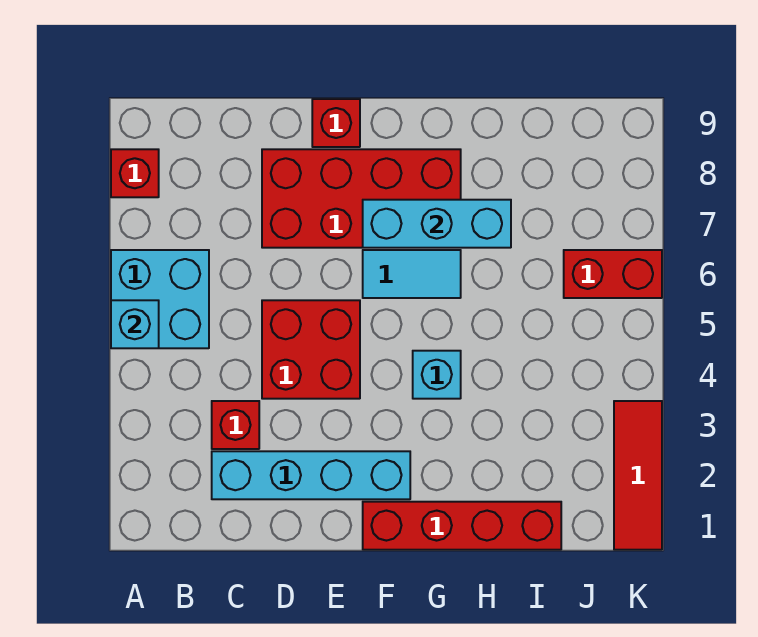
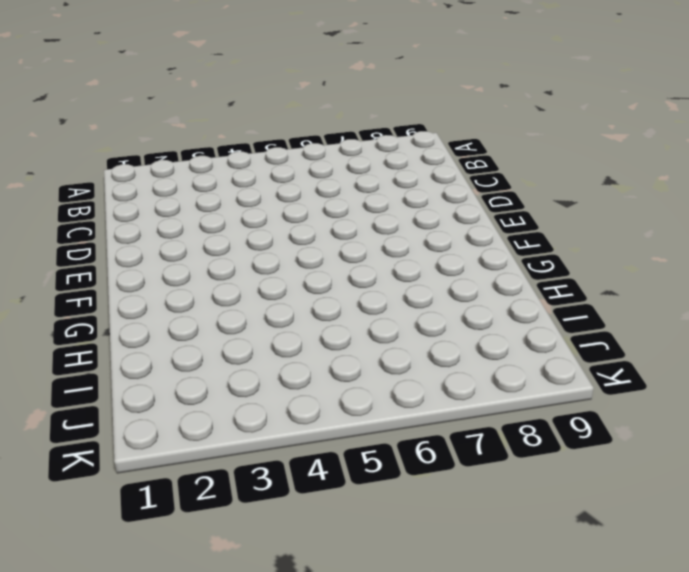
none -> cyan brick A5:B6 level 1
none -> red brick A8 level 1
none -> cyan brick C2:F2 level 1

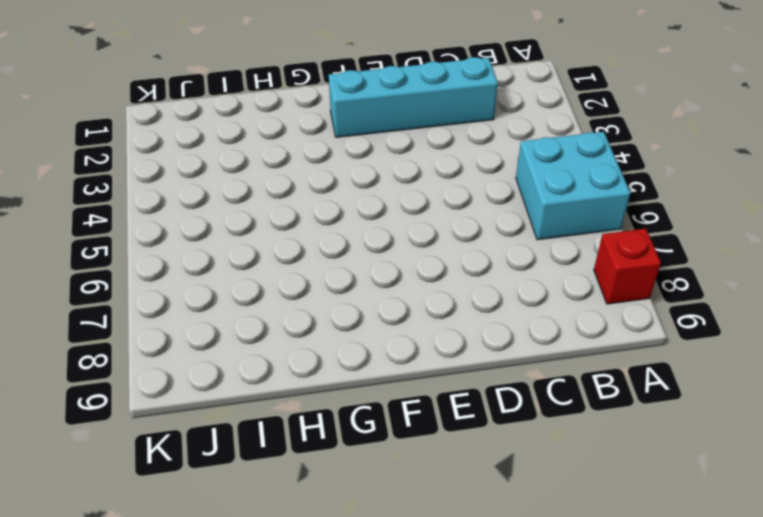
none -> red brick C3 level 1
none -> red brick D4:E5 level 1
none -> red brick D7:G8 level 1

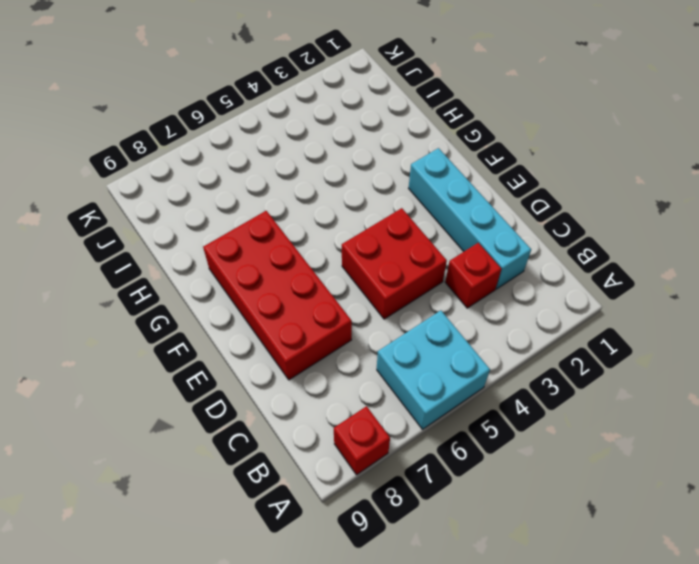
none -> red brick E9 level 1
none -> red brick F1:I1 level 1
none -> cyan tile F6:G6 level 1

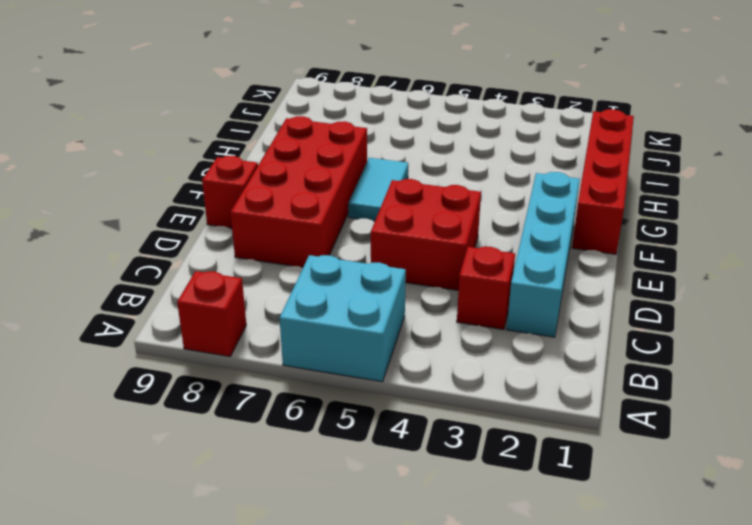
none -> cyan brick G4 level 1
none -> red brick J6:K6 level 1
none -> red tile K1:K3 level 1

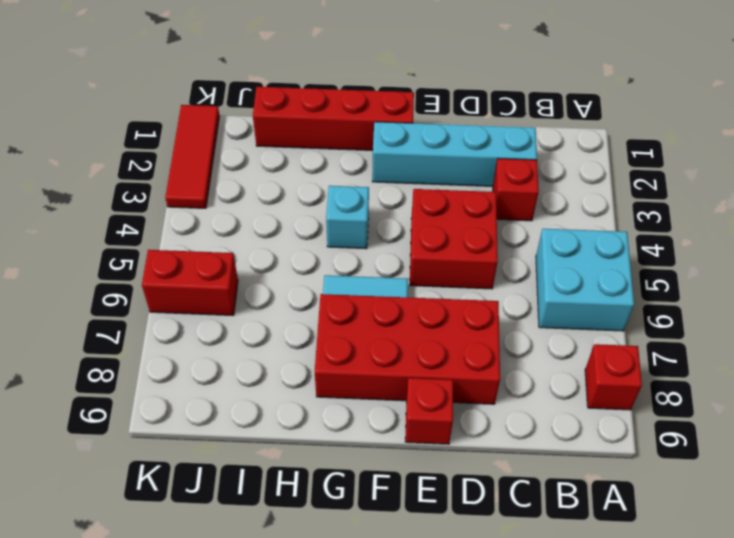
none -> cyan brick A5 level 2
none -> cyan brick F7:H7 level 2

